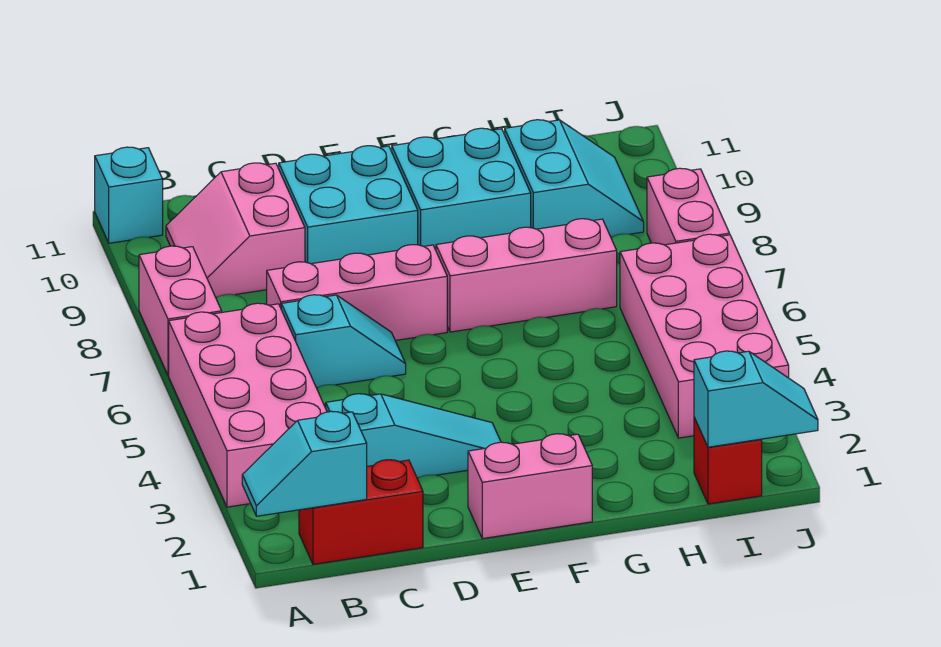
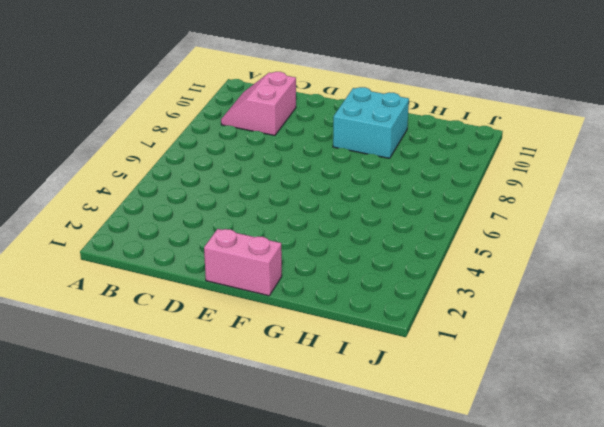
none -> pink brick A3:B6 level 1
none -> pink brick A7:A8 level 1
none -> cyan brick A11 level 1

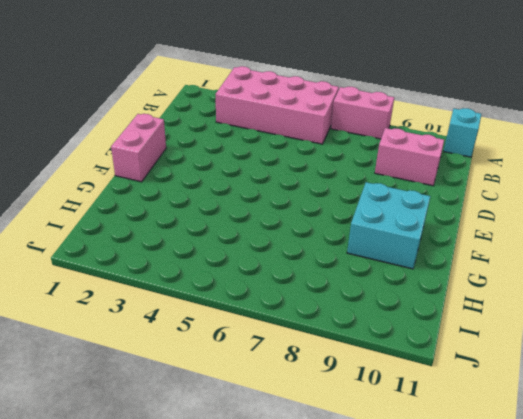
none -> red brick B1:C1 level 1
none -> cyan slope C3:E3 level 1 top C
none -> cyan slope C6:D6 level 1 top C

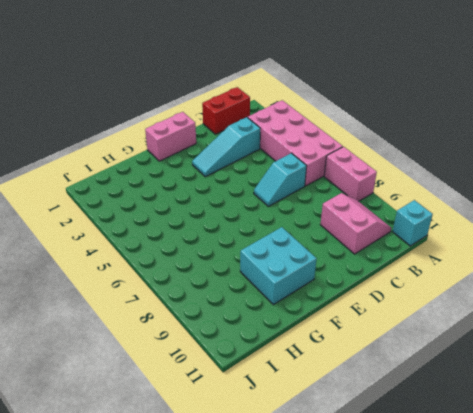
none -> pink brick C7:E7 level 1
none -> cyan brick D9:E10 level 1
none -> pink brick F7:H7 level 1

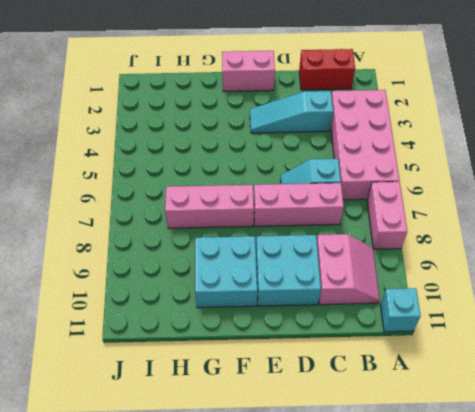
none -> cyan slope H9:I10 level 1 top H
none -> red brick I1 level 1
none -> pink brick I3:J6 level 1

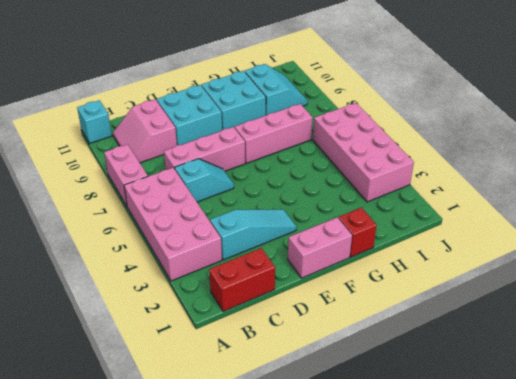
red brick G1 level 1 -> red brick I1 level 1
none -> pink brick J7:J8 level 1
none -> cyan slope A1:B1 level 2 top B
none -> cyan slope I1:J1 level 2 top I

